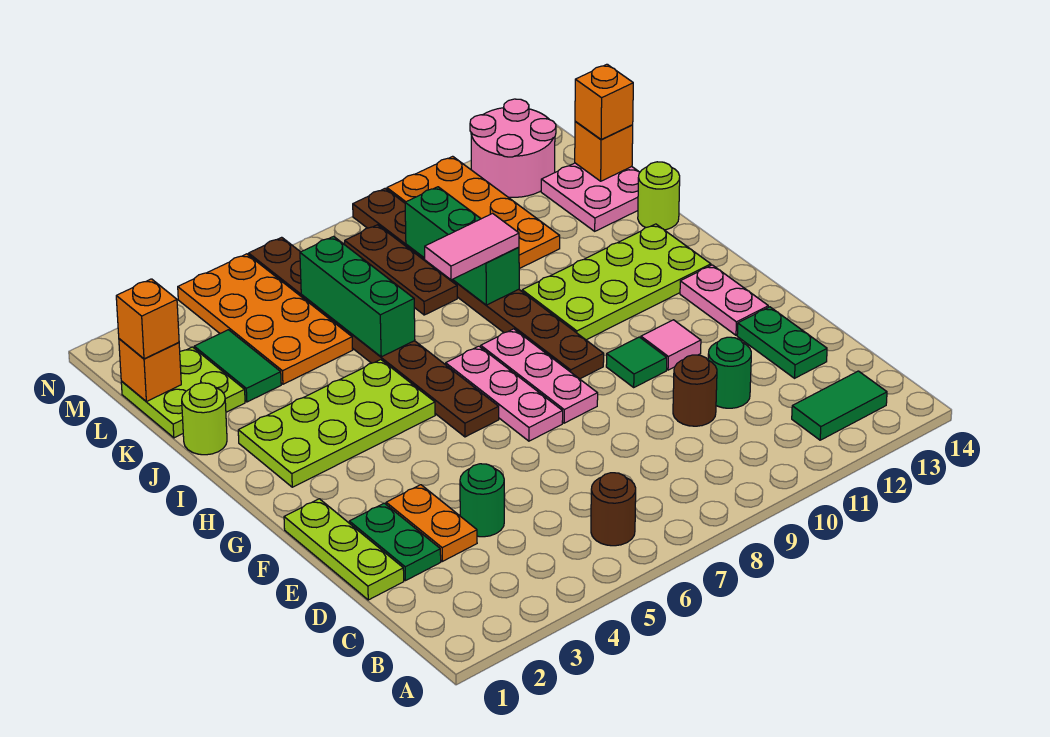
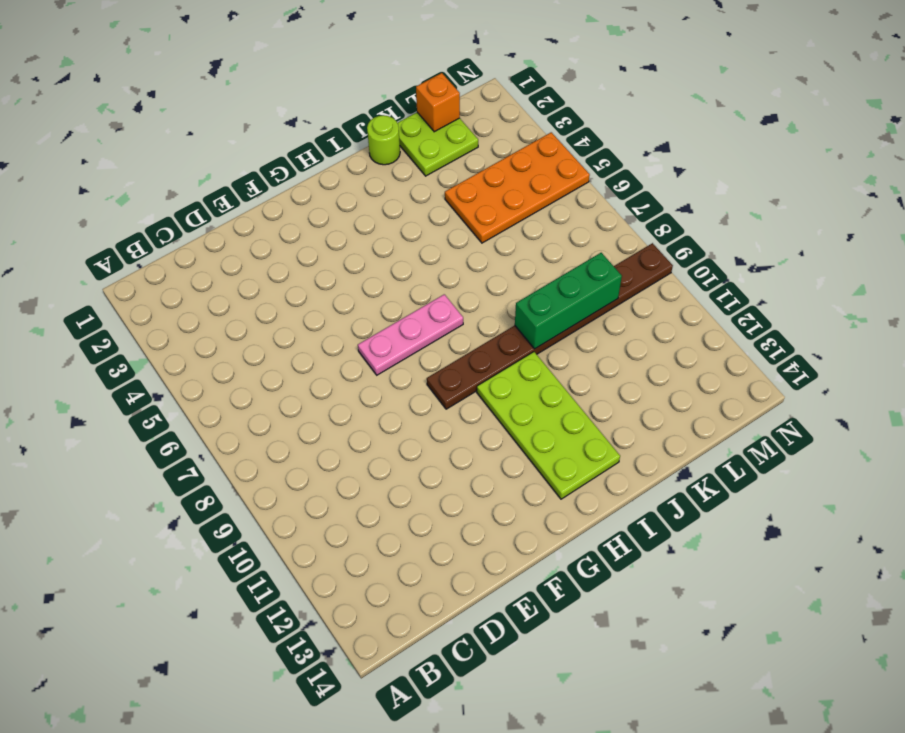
none -> brown round brick B6 level 1
none -> green tile B12:B13 level 1
none -> lime plate D1:F1 level 1
none -> green plate D2:E2 level 1

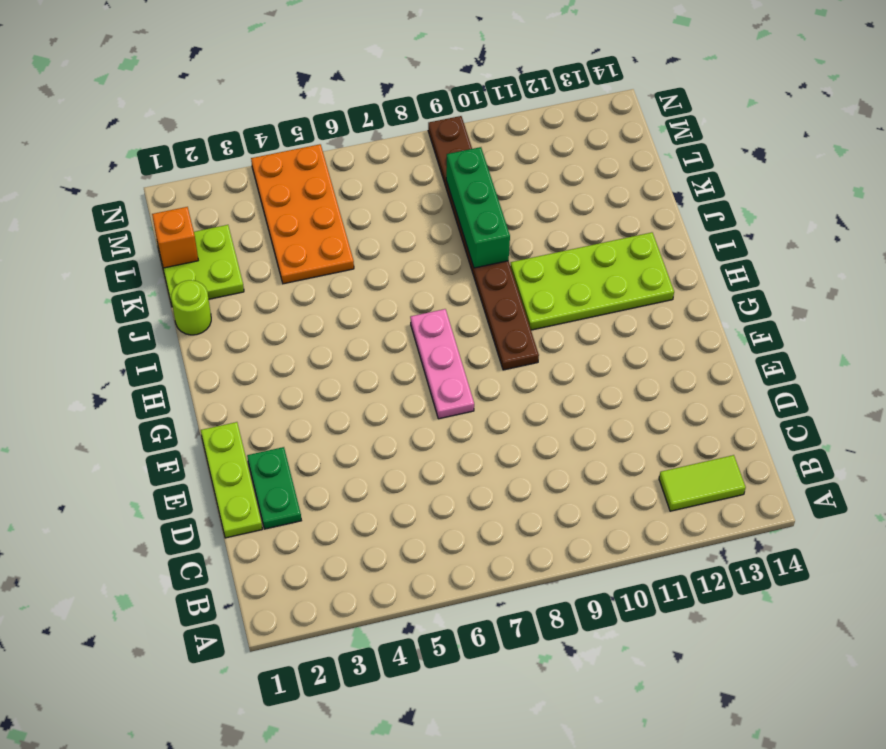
lime tile B12:B13 level 1 -> green tile B12:B13 level 1
none -> brown round brick B6 level 1
none -> orange plate D3:E3 level 1
none -> green round brick D4 level 1
none -> brown round brick D10 level 1

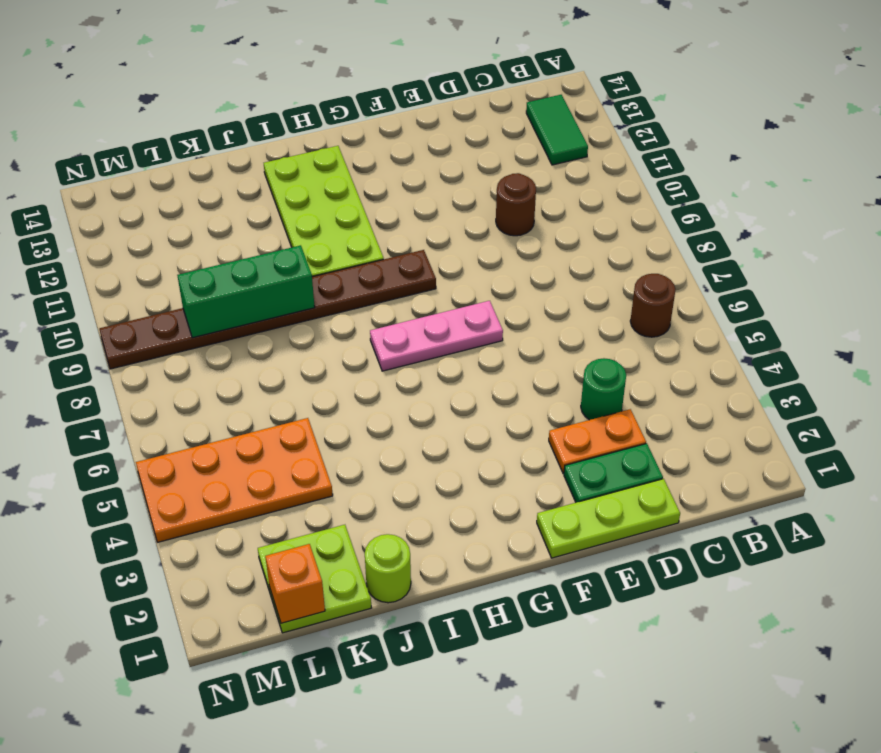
none -> green round brick D11 level 1
none -> green plate D13:E13 level 1
none -> pink plate F8:H8 level 1
none -> green tile F10 level 1

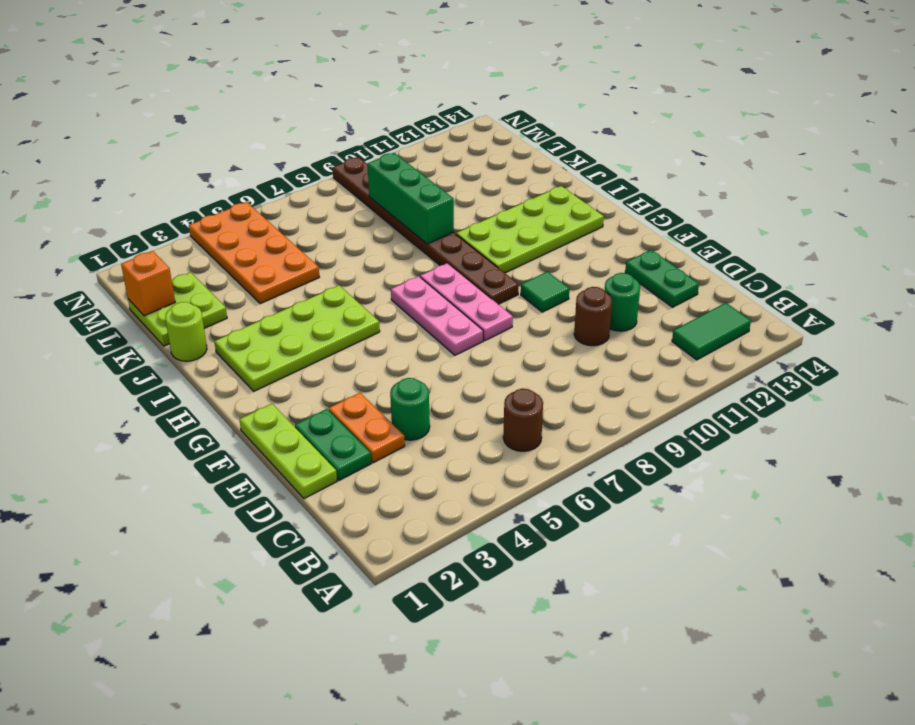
none -> pink tile F11 level 1
none -> pink plate F13:G13 level 1
none -> brown plate G6:N6 level 1
none -> lime round brick J14 level 1

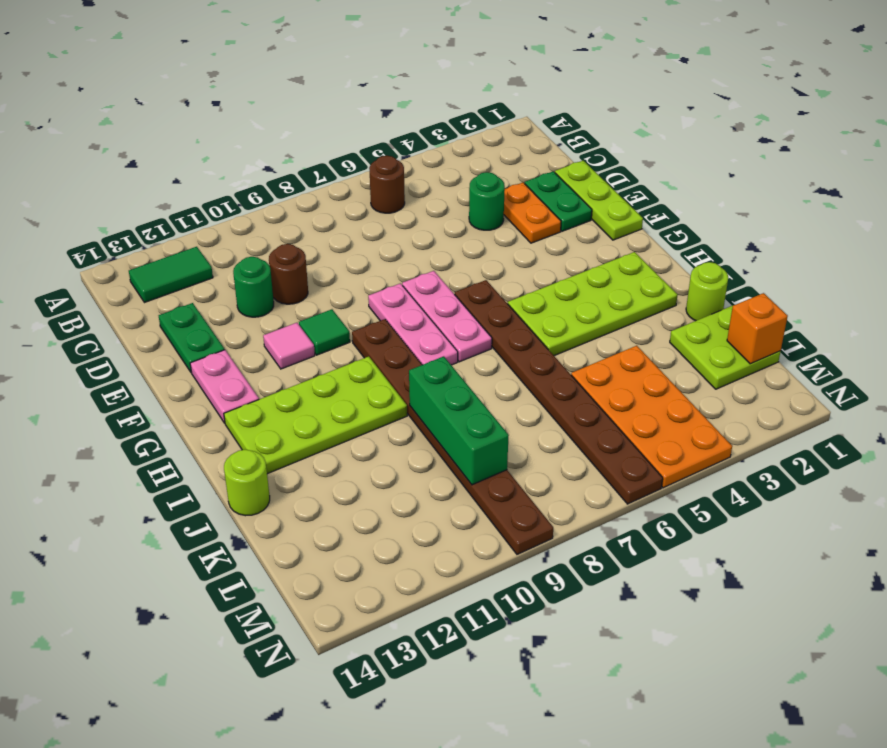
none -> green tile K3:L3 level 1
none -> brown plate K8:M8 level 1
none -> orange plate K10:N11 level 1
none -> pink plate K13:L14 level 1

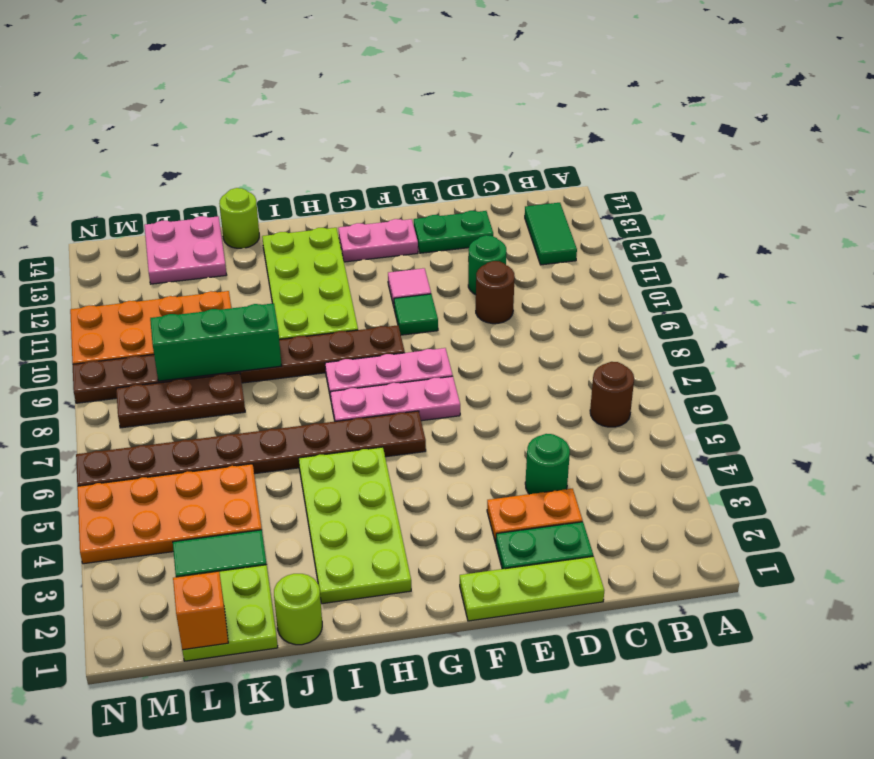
none -> pink round brick M12:N13 level 1
none -> green brick J6:L6 level 2
none -> orange brick L14 level 2
none -> pink tile J8:J9 level 3

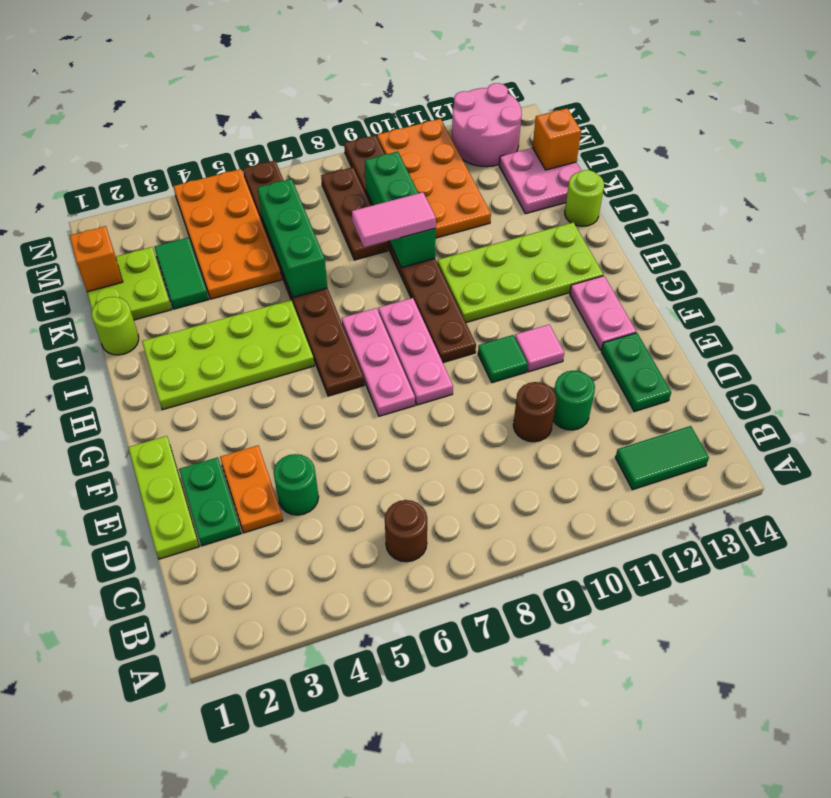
none -> orange brick L1 level 3
none -> orange brick L14 level 3

